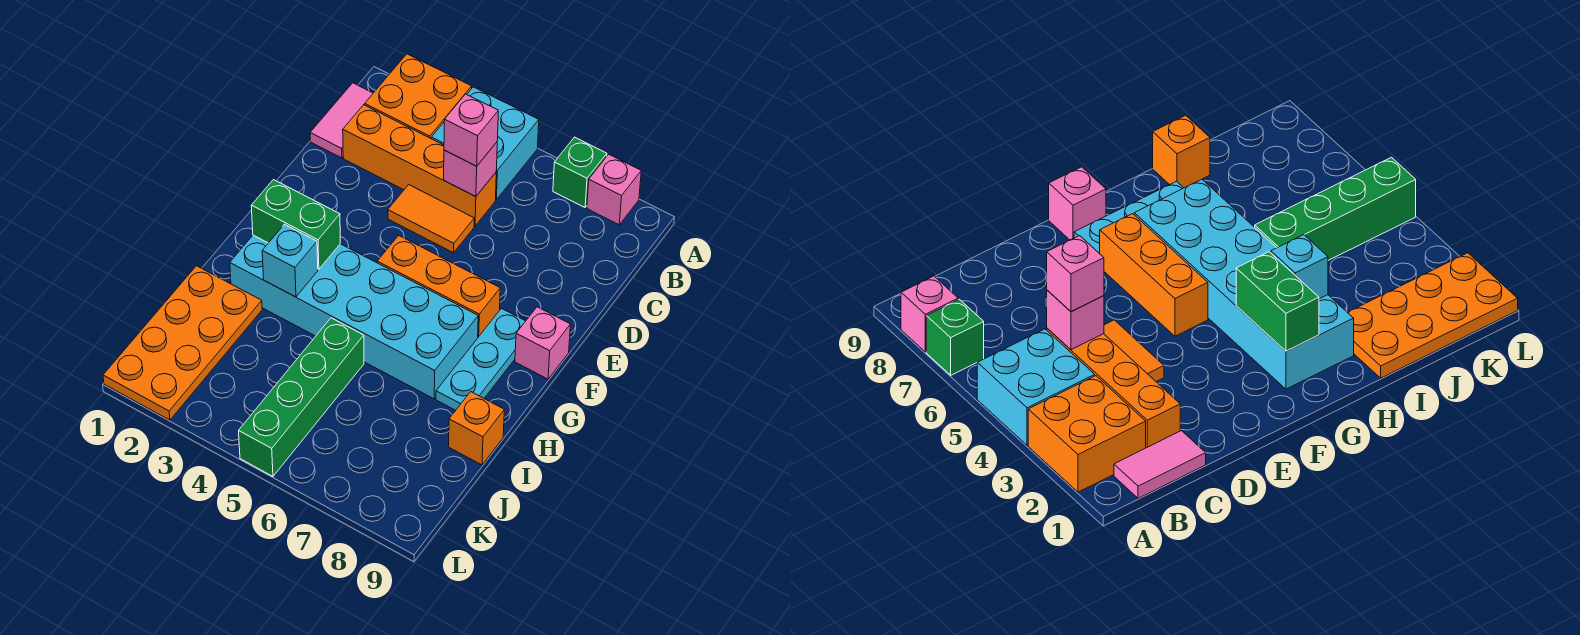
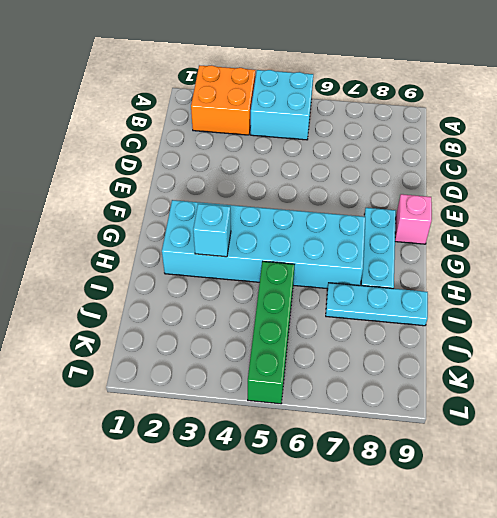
cyan plate I7:I9 level 1 -> orange brick I9 level 1
none -> green brick A7 level 1
none -> pink brick A8 level 1
none -> pink tile B1:C1 level 1

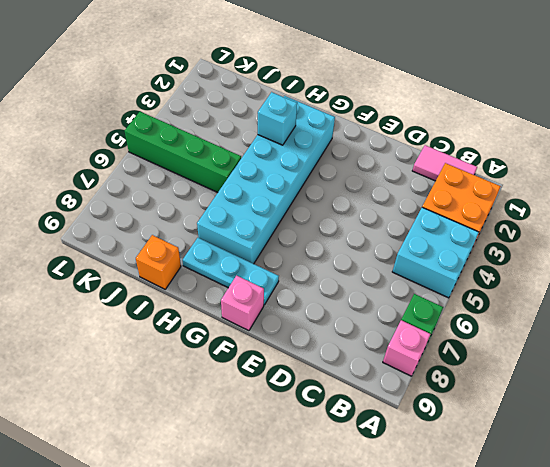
none -> orange brick C2:C5 level 1
none -> orange tile D4:D5 level 1
none -> orange brick F5:F7 level 1

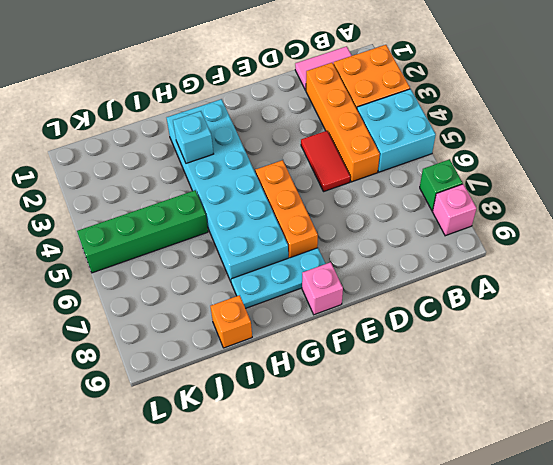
red tile D4:D5 level 1 -> orange tile D4:D5 level 1
none -> orange plate I1:L2 level 1
none -> pink brick C5 level 2
none -> green brick G2:G3 level 2

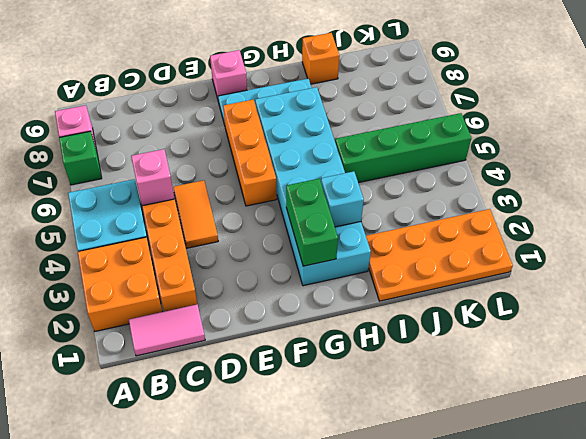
none -> pink brick C5 level 3

